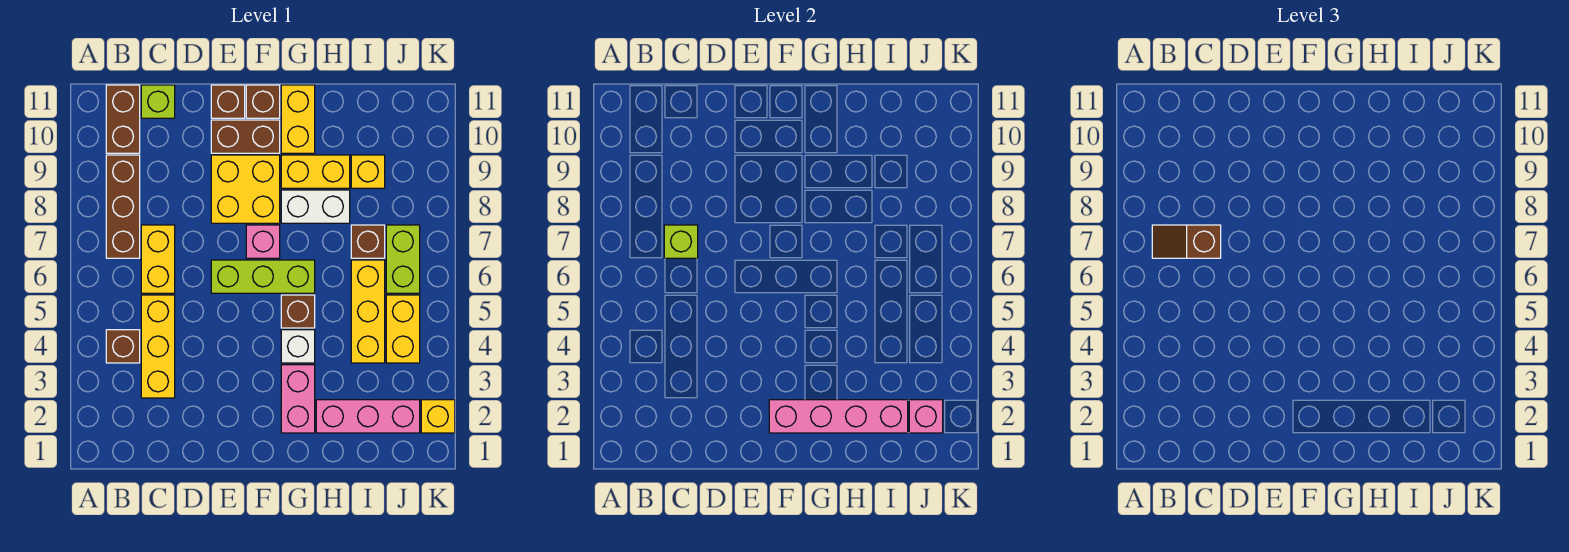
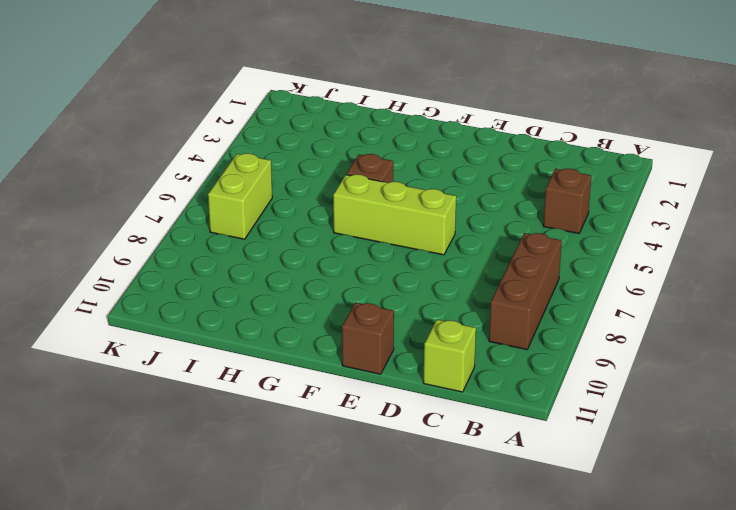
none -> brown brick B10:B11 level 1
none -> yellow brick C3:C5 level 1
none -> yellow brick C6:C7 level 1

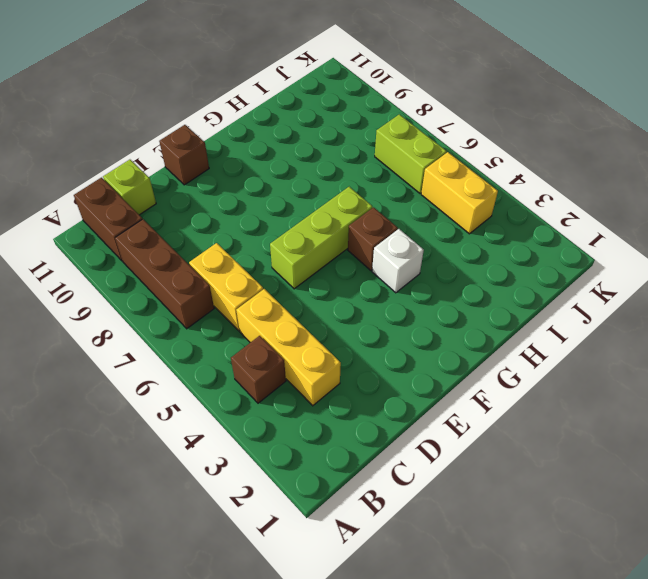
none -> yellow brick E8:F9 level 1
none -> brown brick E10:F10 level 1
none -> pink brick F7 level 1

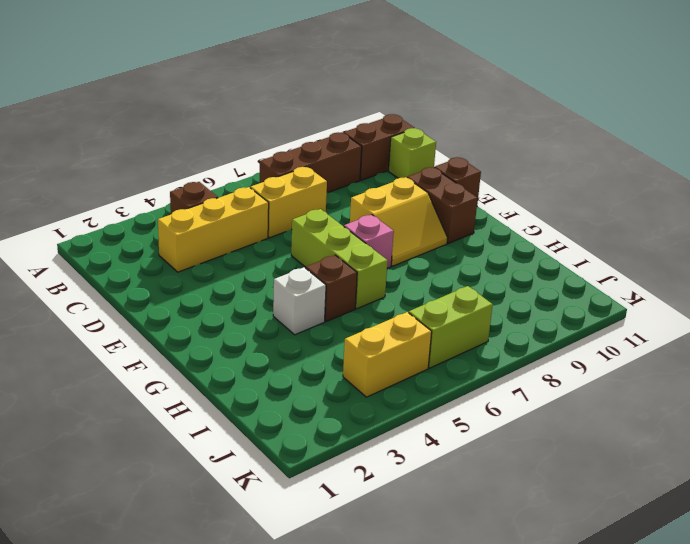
yellow slope E8:F9 level 1 top E -> yellow brick E8:F9 level 1
none -> brown brick F11 level 1
none -> pink brick G2:G3 level 1
none -> white brick G8:H8 level 1

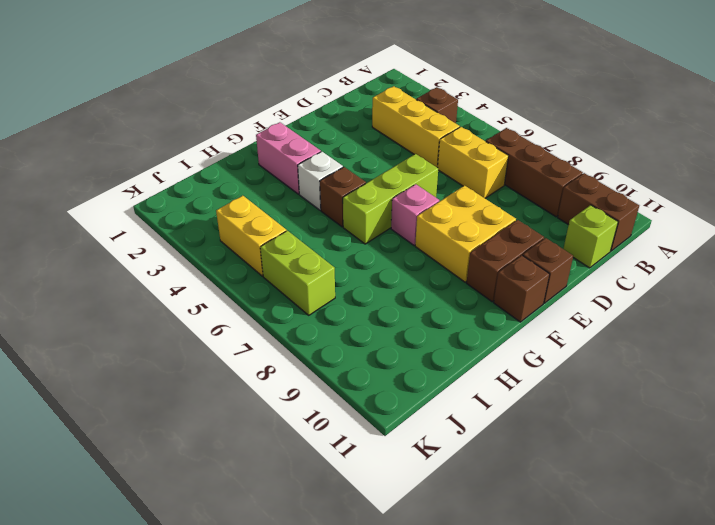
none -> white brick G8:H8 level 1
none -> yellow brick G9:H9 level 1
none -> yellow brick G10:G11 level 1

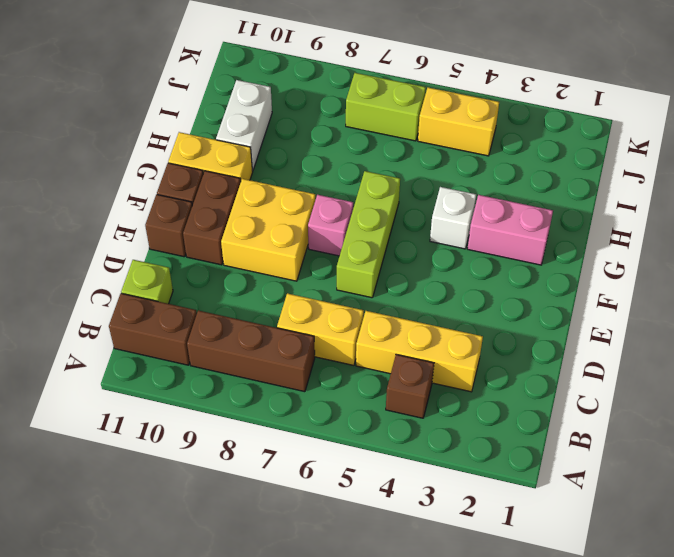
white brick H10:I10 level 1 -> white brick G8:H8 level 1
none -> brown brick G5 level 1
none -> yellow brick G9:H9 level 1
none -> pink brick H2:J2 level 1

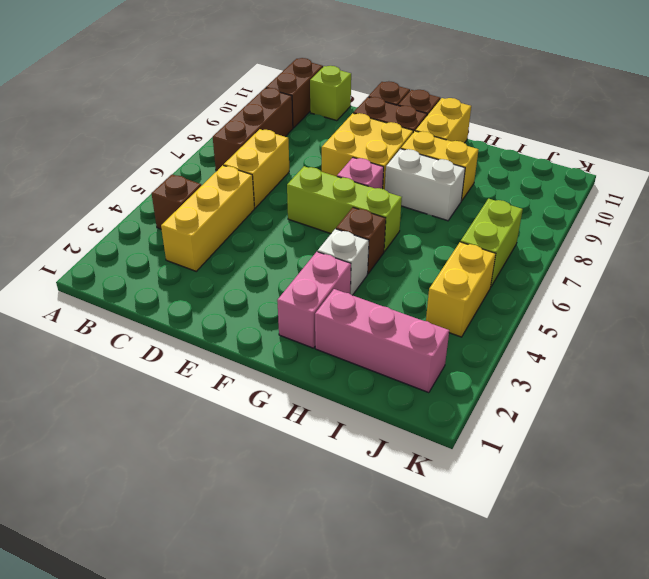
none -> yellow brick I4:I6 level 1
none -> brown brick I7 level 1
none -> yellow brick I9 level 1

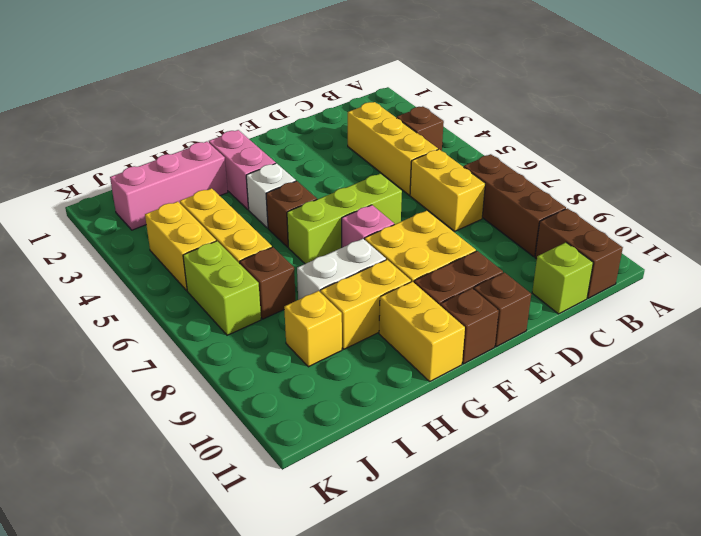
none -> yellow brick K2 level 1
none -> lime brick C7 level 2
none -> pink brick F2:I2 level 2

